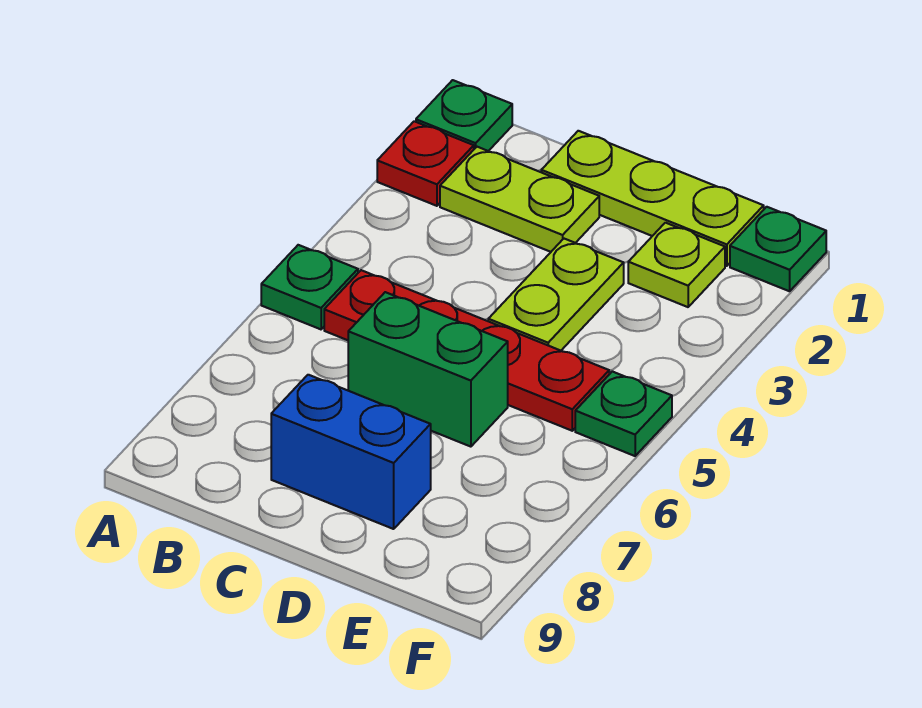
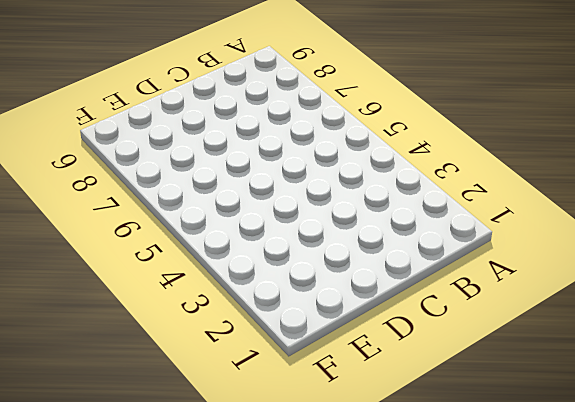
none -> green plate A1 level 1
none -> red plate A2 level 1
none -> green plate A5 level 1

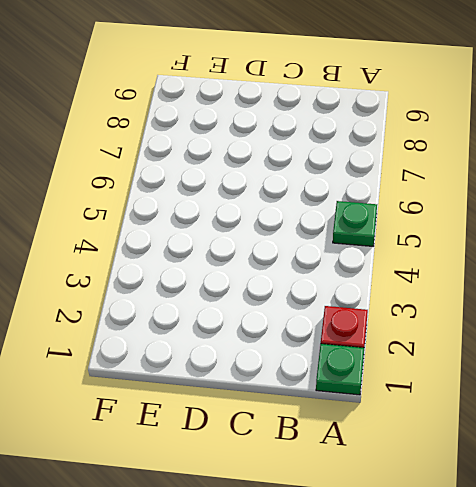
none -> lime plate B2:C2 level 1
none -> red plate B5:E5 level 1
none -> lime plate C1:E1 level 1

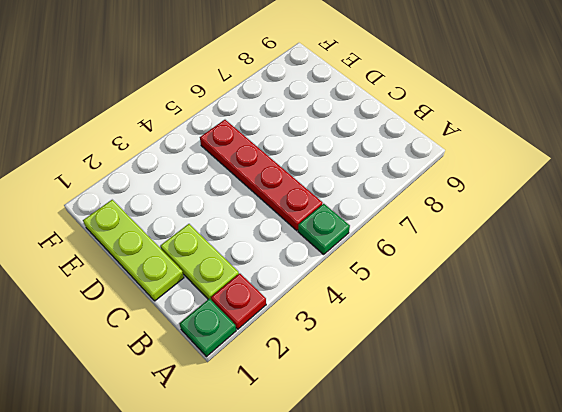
none -> green brick C6:D6 level 1
none -> blue brick C8:D8 level 1
none -> lime plate D3:D4 level 1

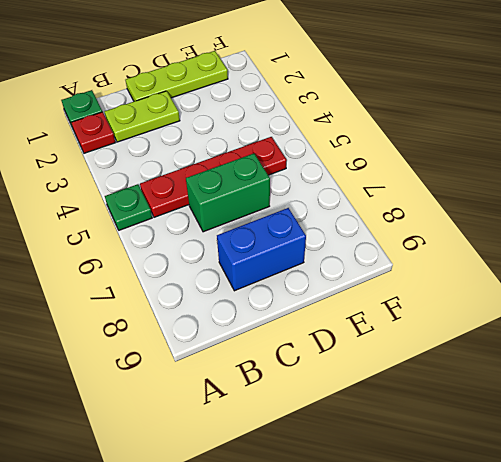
none -> lime plate D3:D4 level 1
none -> lime plate E2 level 1
none -> green plate F1 level 1

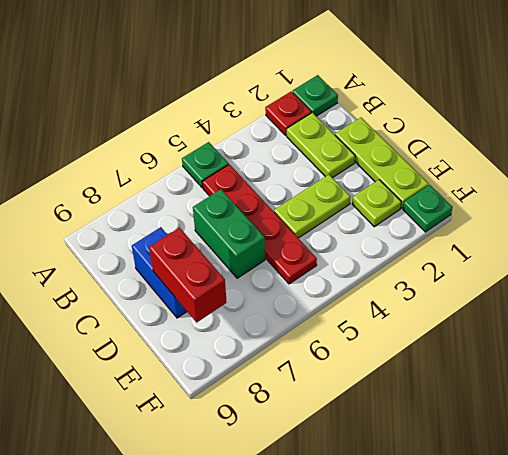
red brick D8:E8 level 2 -> none
none -> green plate F5 level 1

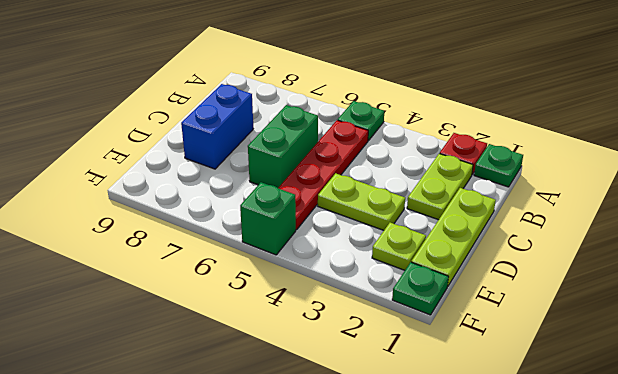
green brick F5 level 1 -> green plate F5 level 1

